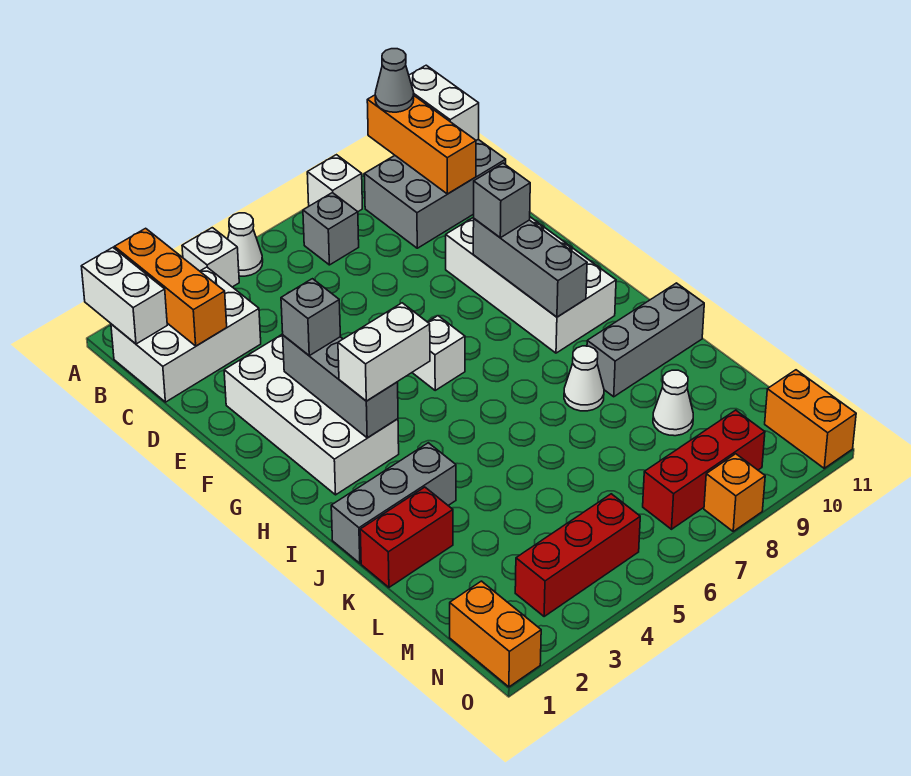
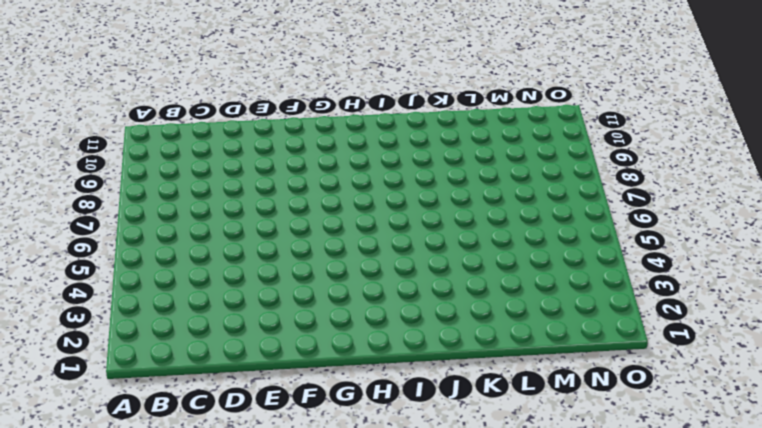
none -> white brick A4 level 1
none -> white cone A5 level 1
none -> white brick A8 level 1

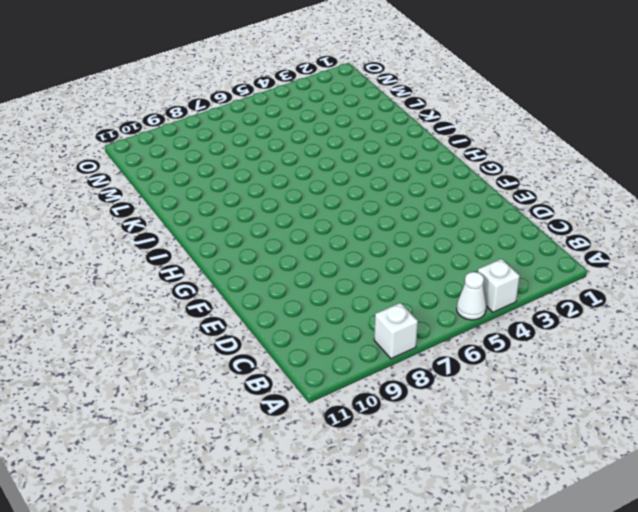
none -> white brick B1:C3 level 1
none -> grey brick B7 level 1
none -> grey brick B9:C11 level 1

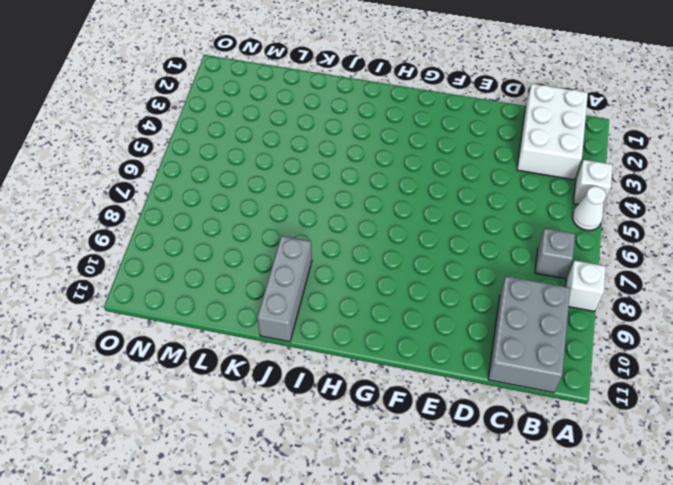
none -> white brick E2:H3 level 1
none -> white brick E9:H10 level 1
none -> white brick G6 level 1

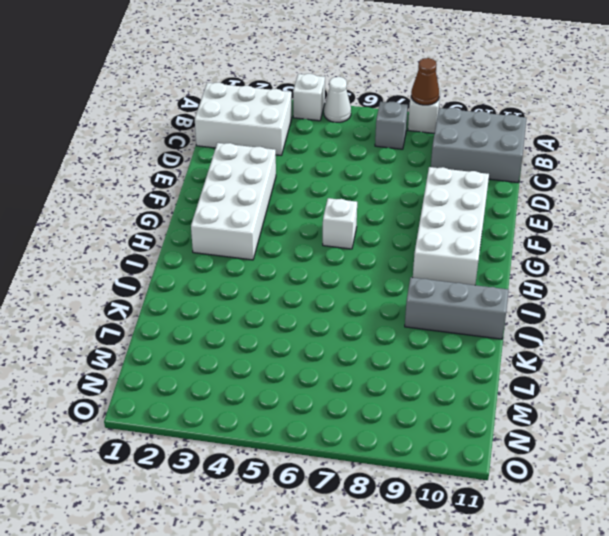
brown cone A8 level 2 -> none
none -> grey brick J1:J3 level 1
none -> white cone J8 level 1
none -> red brick K1:K2 level 1

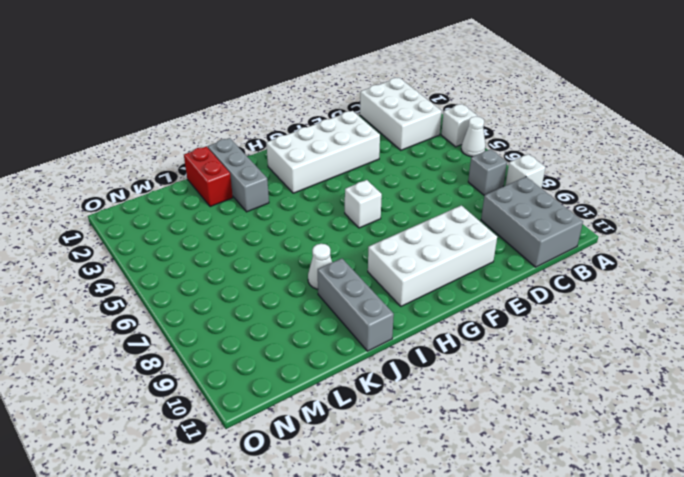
none -> white cone L9 level 1
none -> orange brick N1:O1 level 1
none -> red brick N3:N5 level 1

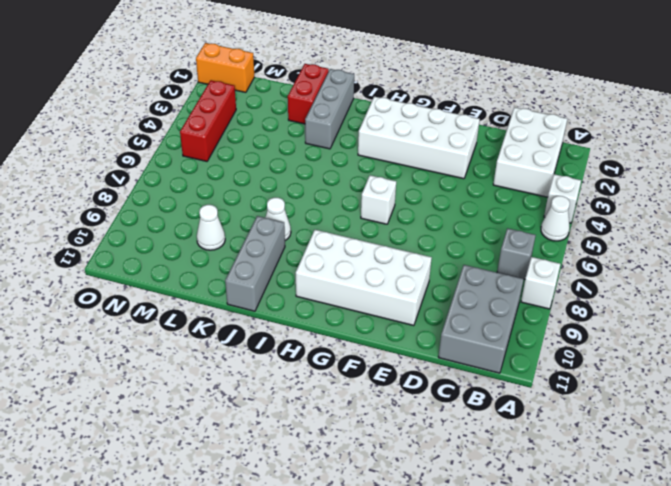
none -> red brick N7:N9 level 1
none -> orange brick N11:O11 level 1
none -> orange brick O8 level 1

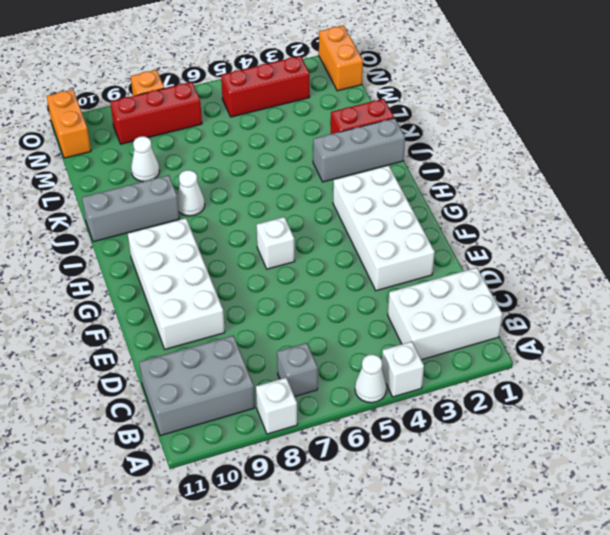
none -> white brick A1:B1 level 2
none -> orange brick A2:C2 level 2
none -> orange brick A10:C10 level 2

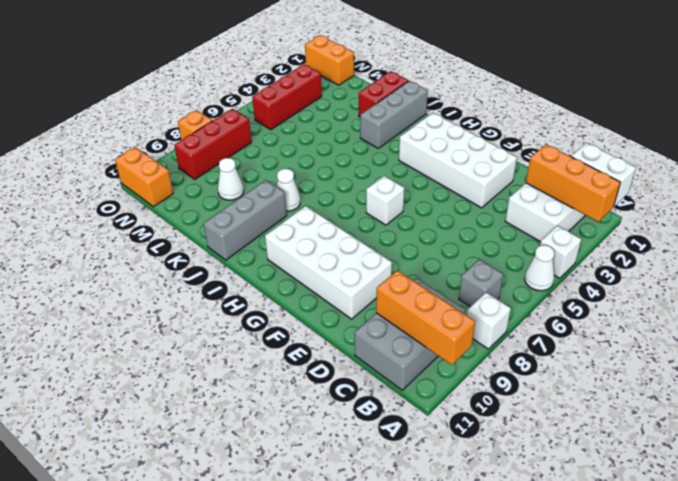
none -> white brick A11:B11 level 2
none -> grey brick F3:H3 level 2
none -> grey brick F9:H9 level 2

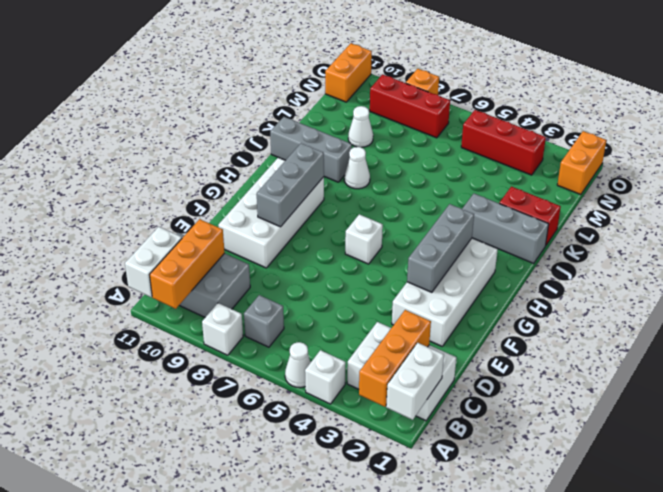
none -> grey cone A10 level 3
none -> grey brick F3 level 3
none -> grey brick F9 level 3

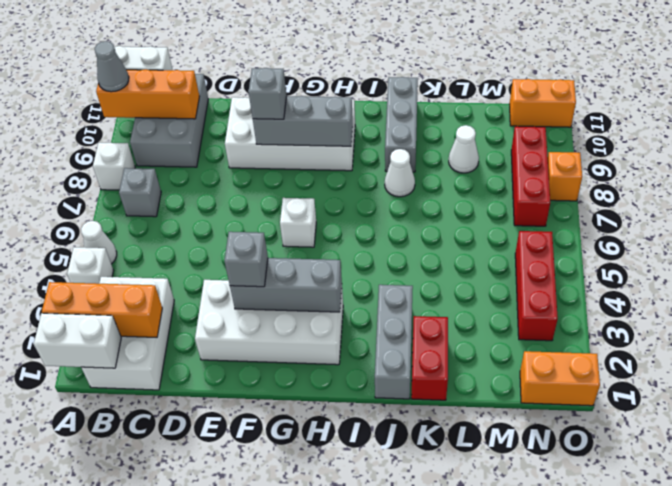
none -> white brick H3:H4 level 3

